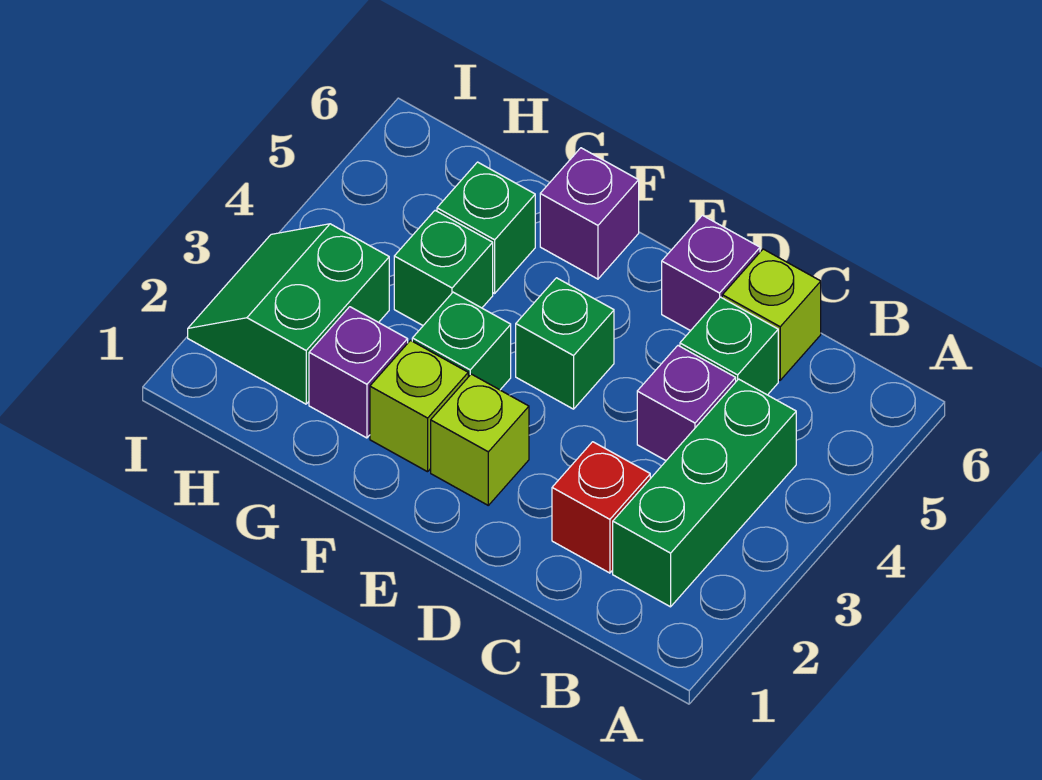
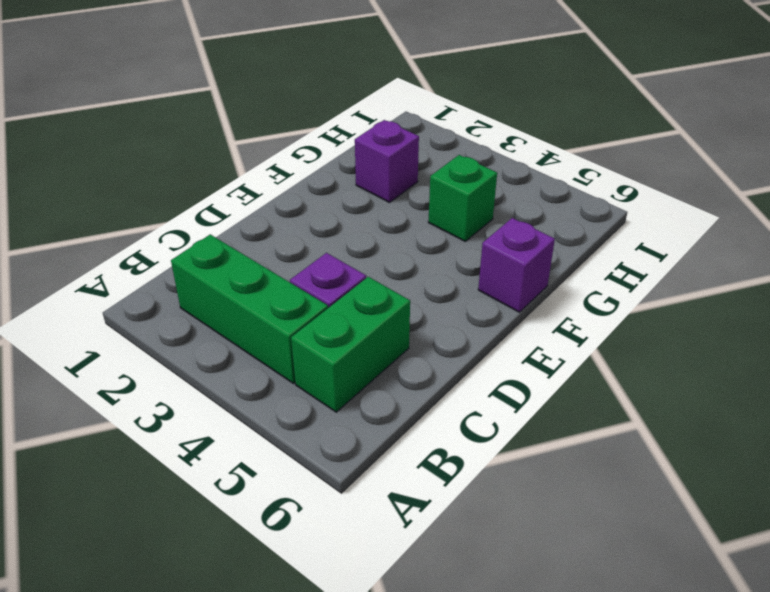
green brick B5:C5 level 1 -> green brick C5 level 1
none -> red brick C2 level 1
none -> lime brick C6 level 1
none -> purple brick D6 level 1

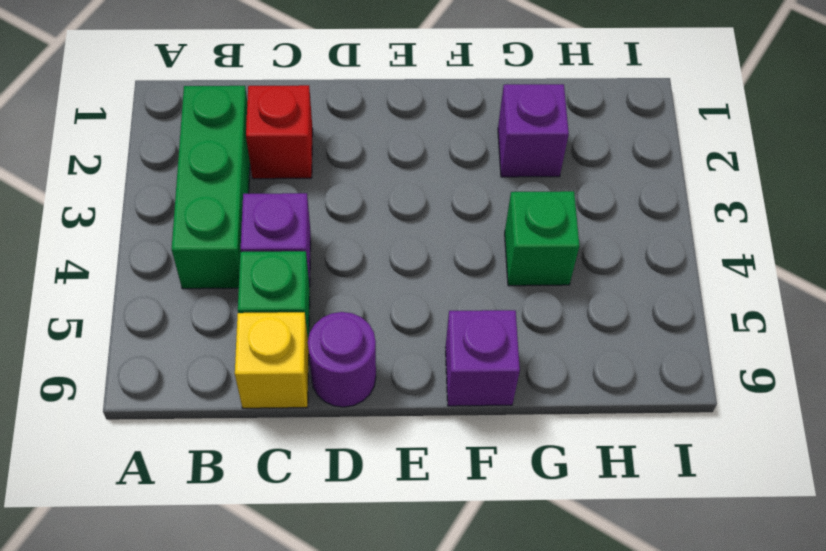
yellow brick C6 level 1 -> lime brick C6 level 1
purple round brick D6 level 1 -> purple brick D6 level 1
none -> lime brick E2 level 1
none -> green brick E4 level 1
none -> lime brick F2 level 1

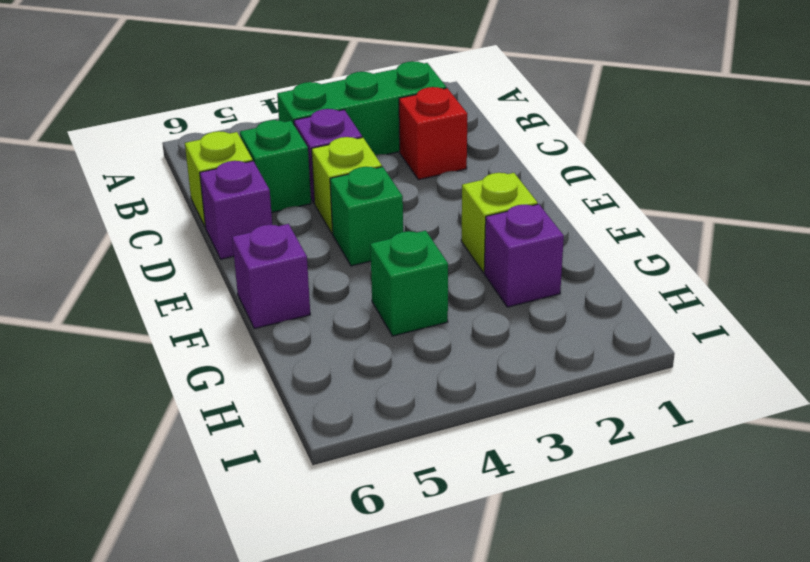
lime brick D4 level 1 -> lime brick E2 level 1
none -> green brick F3 level 1
none -> green brick G5 level 1
none -> green slope H2:I3 level 1 top H

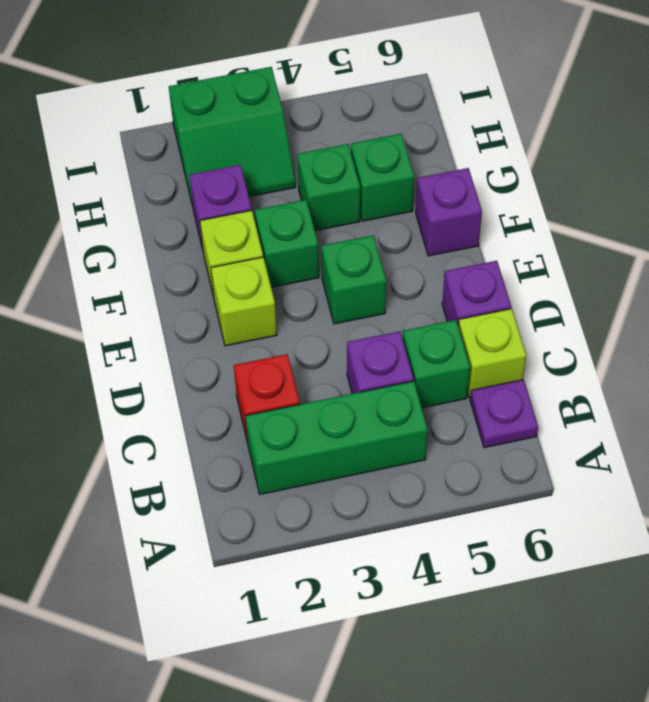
purple plate B6 level 1 -> none
green slope H2:I3 level 1 top I -> green slope H2:I3 level 1 top H

